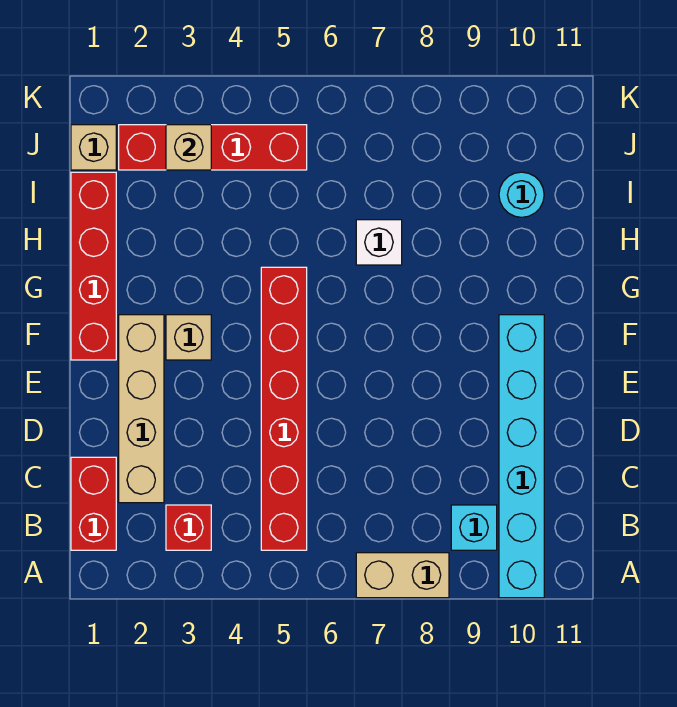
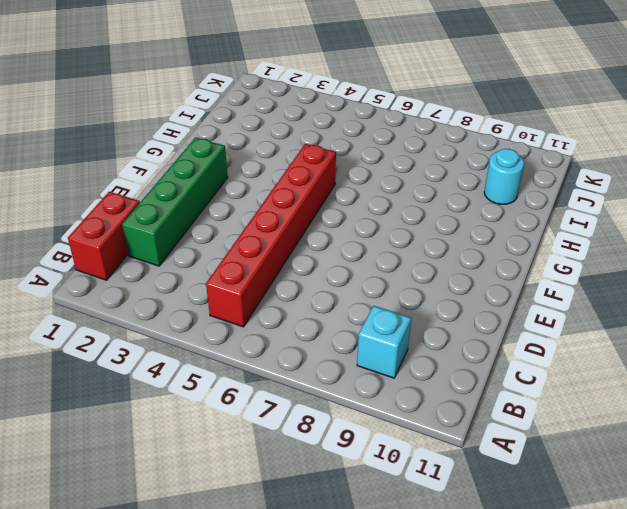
green brick C2:F2 level 1 -> tan brick C2:F2 level 1
none -> tan brick A7:A8 level 1
none -> cyan brick A10:F10 level 1
none -> red brick B3 level 1

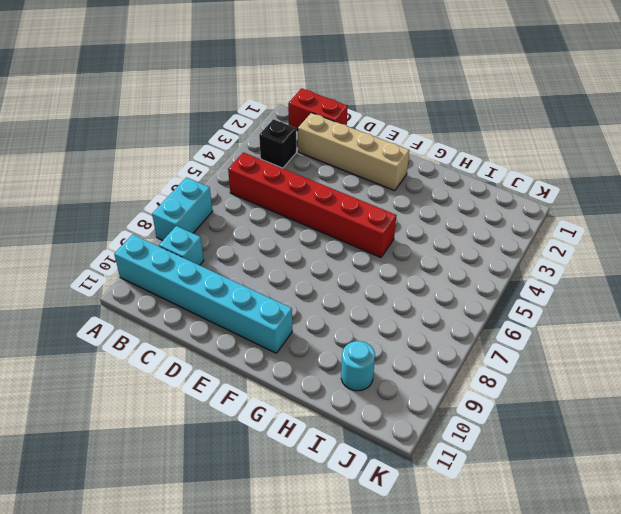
cyan brick A7:A8 level 1 -> tan brick A7:A8 level 1
black brick B3 level 1 -> red brick B3 level 1
none -> red brick F1:I1 level 1
none -> tan brick F3 level 1
none -> white brick H7 level 1

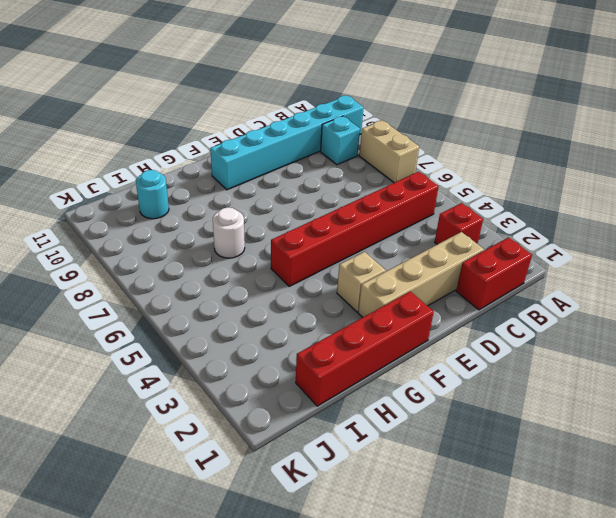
white round brick H7 level 1 -> white brick H7 level 1
none -> tan brick J1 level 1
none -> red brick J2:J5 level 1
none -> tan brick J3 level 2

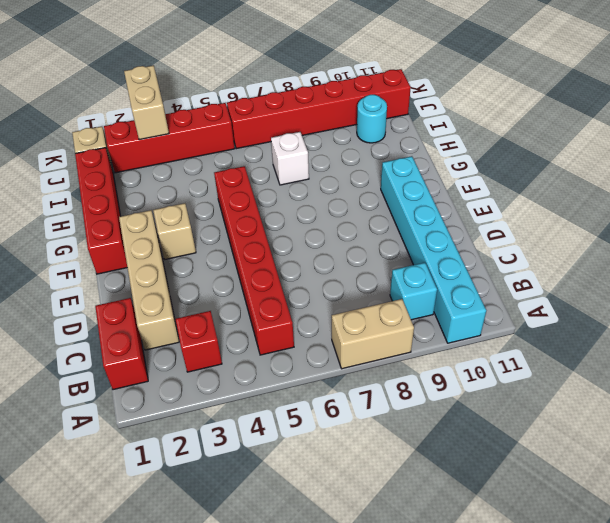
tan brick J3:K3 level 2 -> tan brick J3 level 2
red brick J6:J11 level 1 -> none

